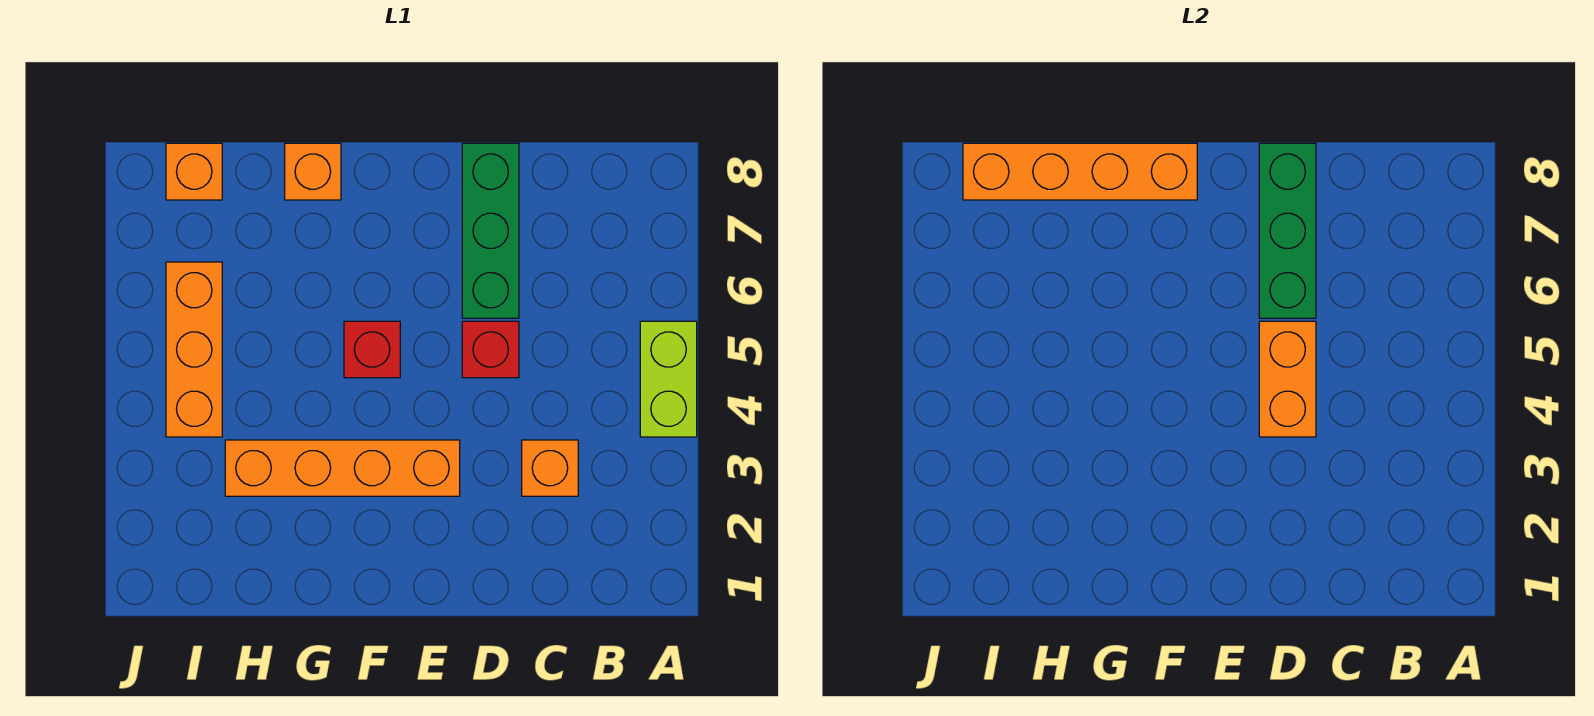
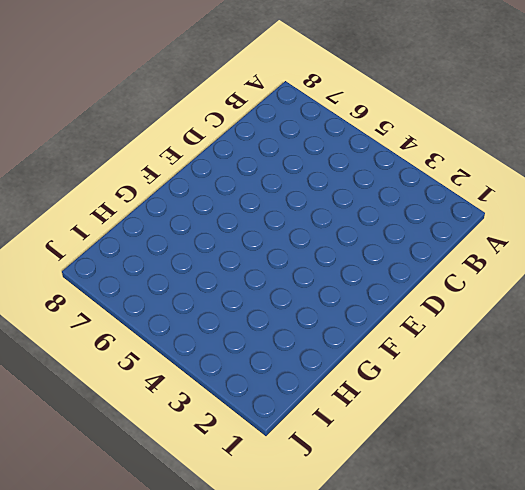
none -> lime brick A4:A5 level 1
none -> orange brick C3 level 1
none -> red brick D5 level 1

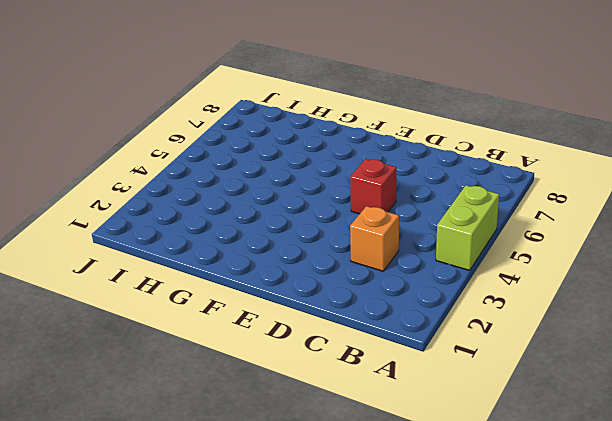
none -> green brick D6:D8 level 1
none -> orange brick E3:H3 level 1
none -> red brick F5 level 1

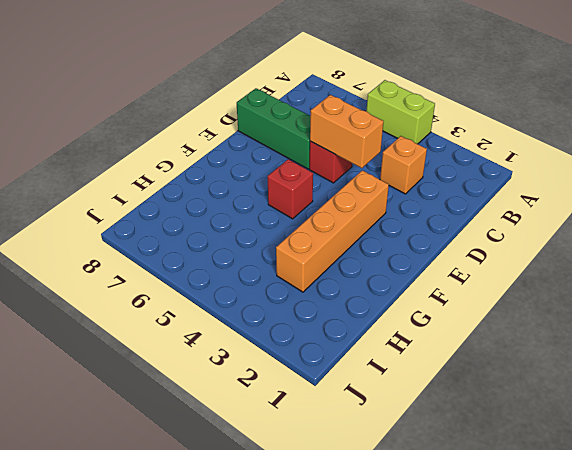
none -> orange brick G8 level 1
none -> orange brick I4:I6 level 1
none -> orange brick I8 level 1

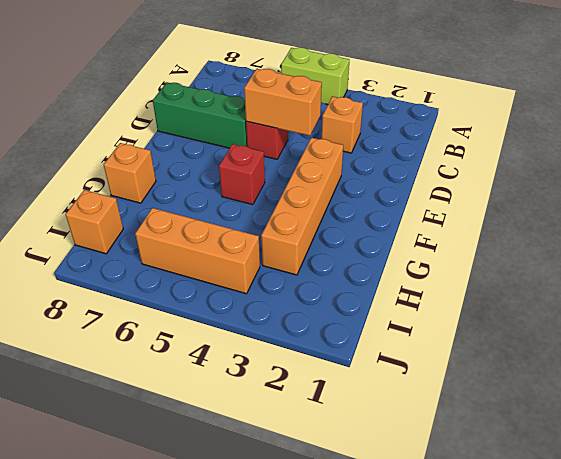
none -> green brick D6:D8 level 2
none -> orange brick F8:I8 level 2

